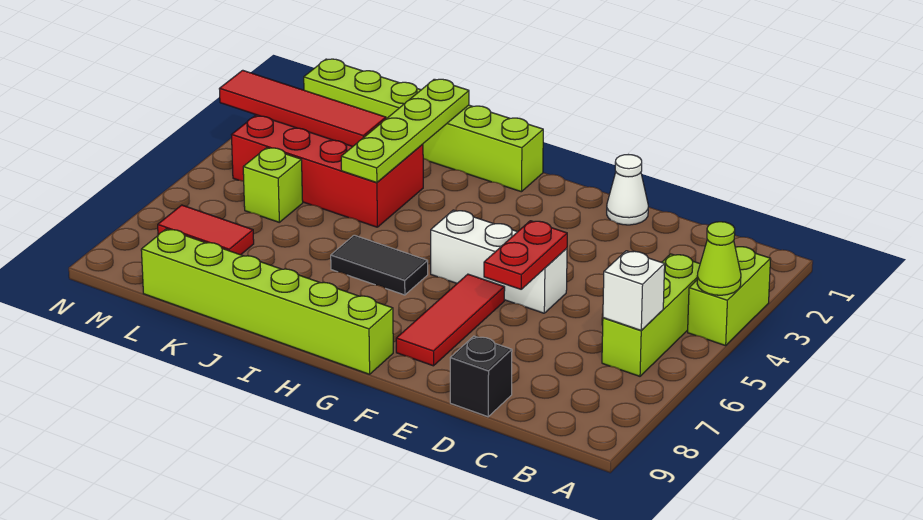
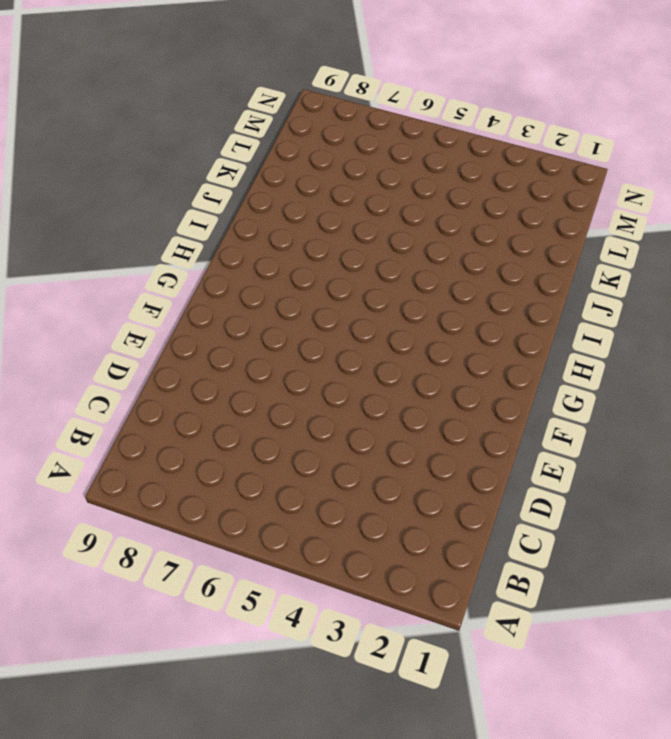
none -> lime brick A3:A4 level 1
none -> lime brick B4:B6 level 1
none -> black brick D9 level 1

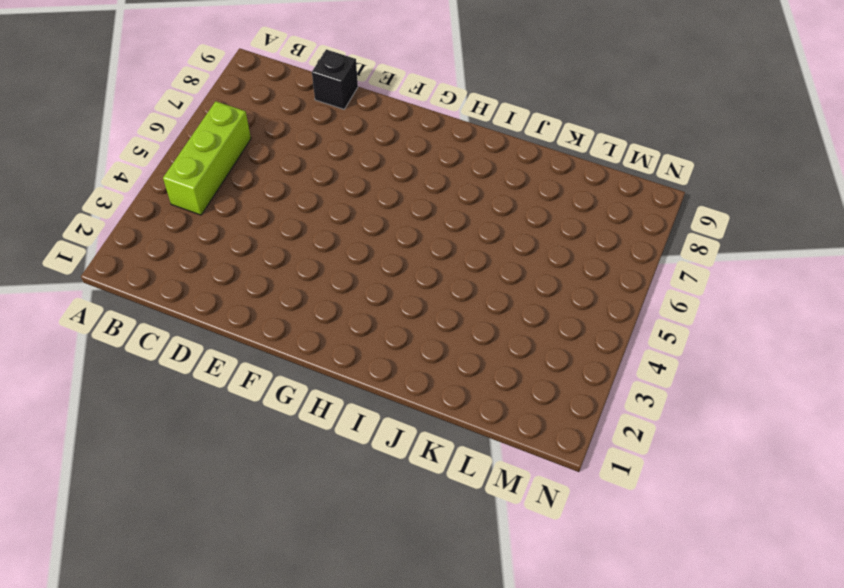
none -> lime brick A3:A4 level 1
none -> white cone E1 level 1
none -> white brick E5:G5 level 1

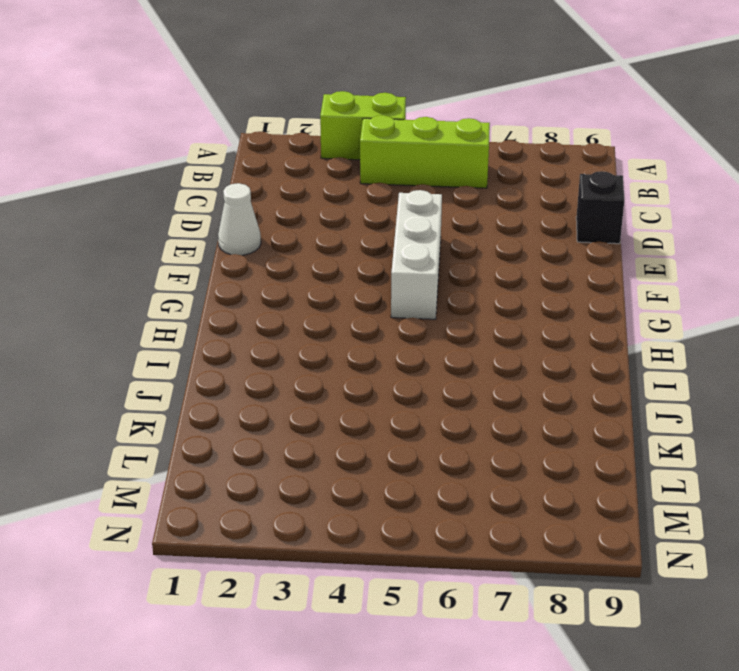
none -> red tile F6:F8 level 1
none -> lime brick G9:L9 level 1
none -> lime brick H1:M1 level 1

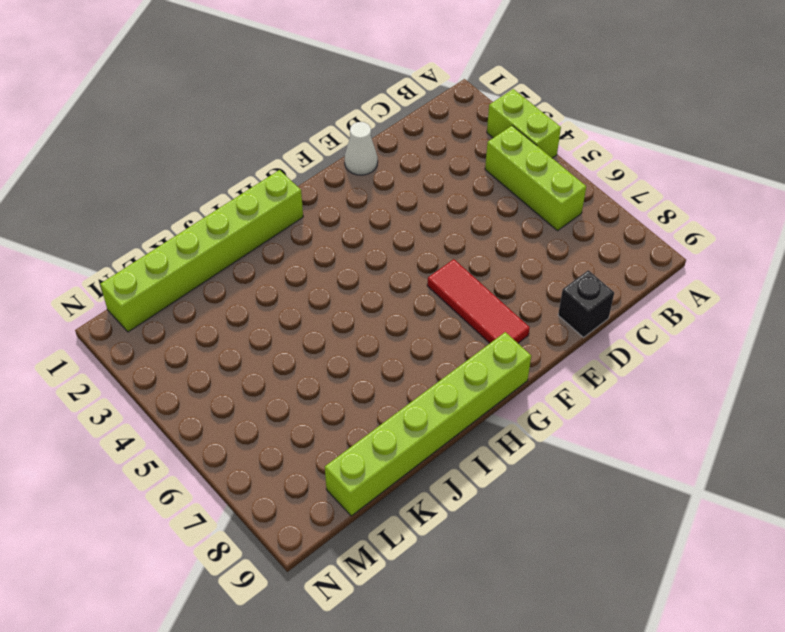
none -> white brick E5:G5 level 1
none -> black tile H6:I6 level 1
none -> red brick J3:M4 level 1

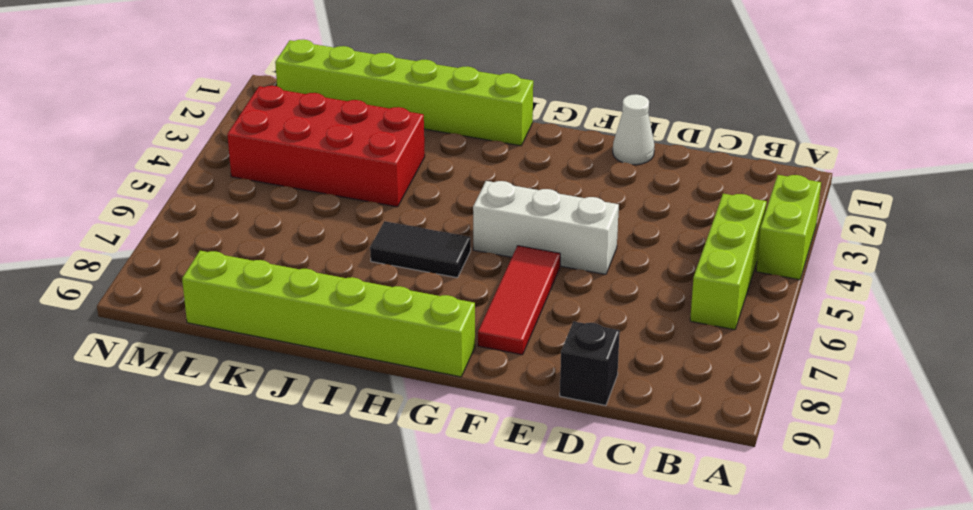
none -> lime brick L5 level 1
none -> red tile L7:M7 level 1
none -> lime cone A4 level 2

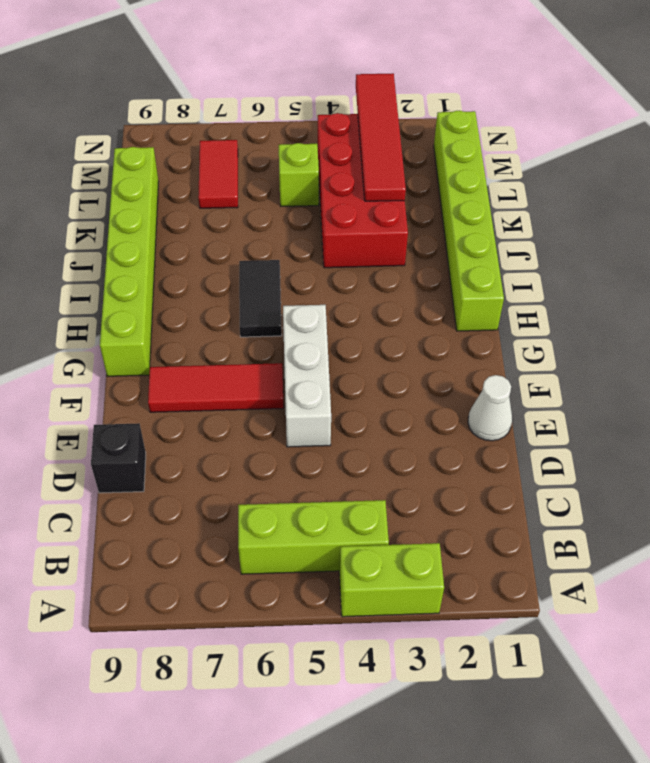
none -> lime cone A4 level 2
none -> white brick B6 level 2
none -> red plate E5:E6 level 2

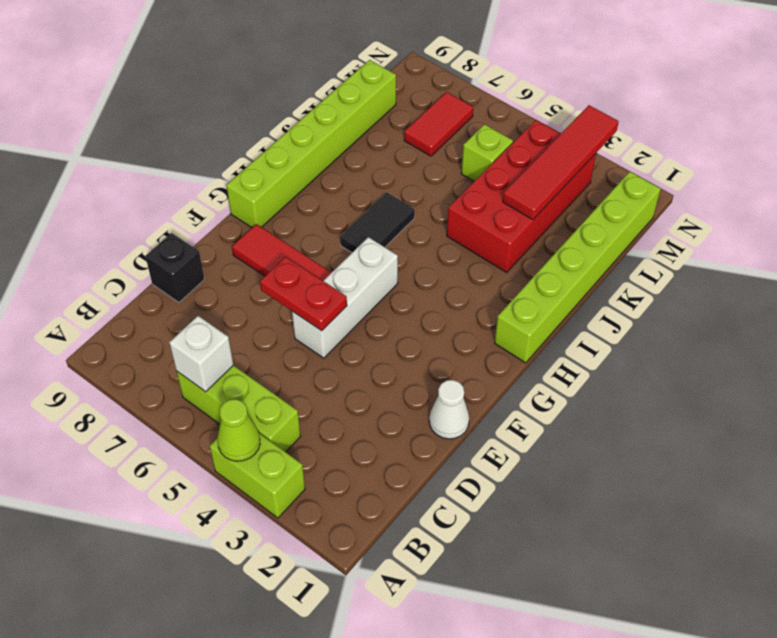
none -> lime plate J1:J4 level 2

